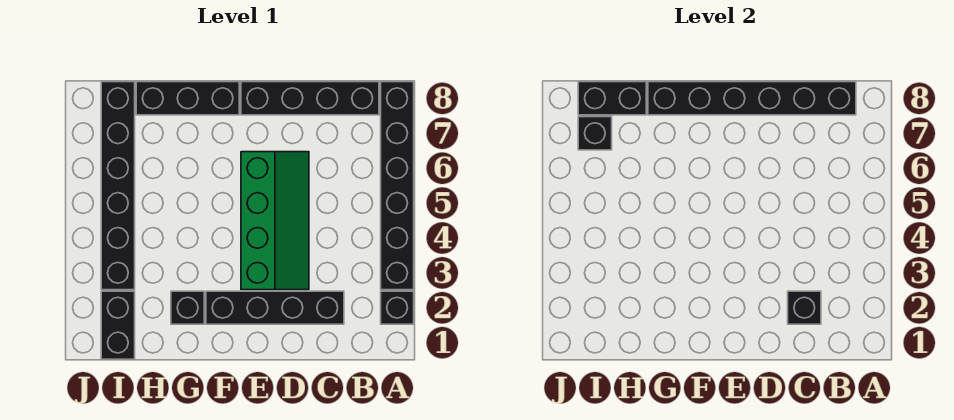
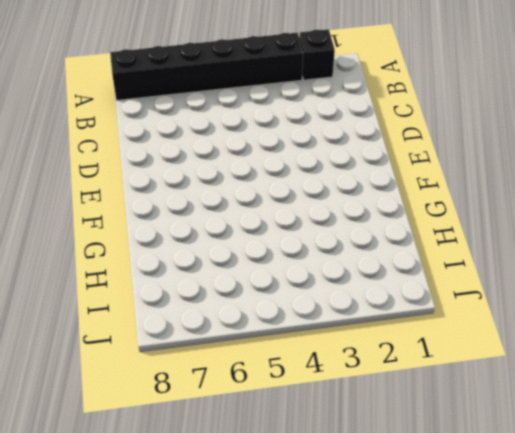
none -> black brick B8:E8 level 1
none -> black brick C2:F2 level 1
none -> green slope D3:E6 level 1 top E

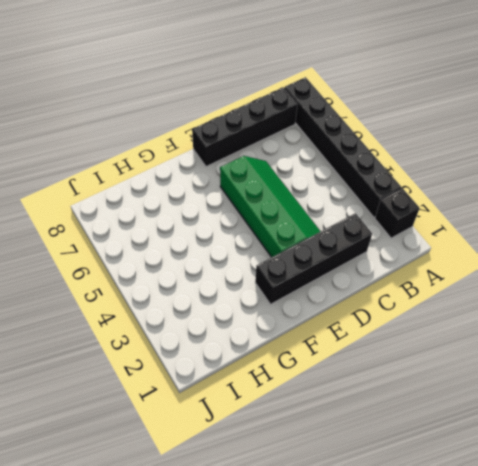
none -> black brick F8:H8 level 1
none -> black brick G2 level 1
none -> black brick I1:I2 level 1

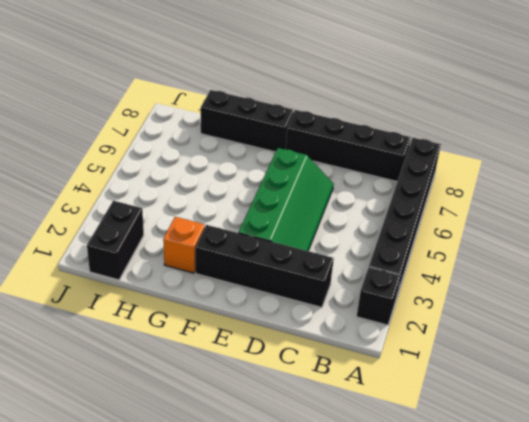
orange brick G2 level 1 -> black brick G2 level 1
none -> black brick I3:I8 level 1
none -> black brick B8:G8 level 2
none -> black brick C2 level 2

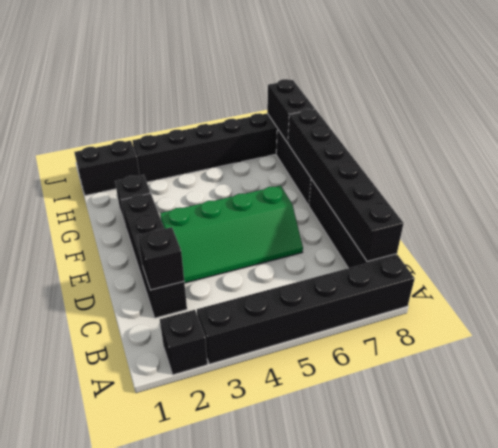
none -> black brick I7 level 2

